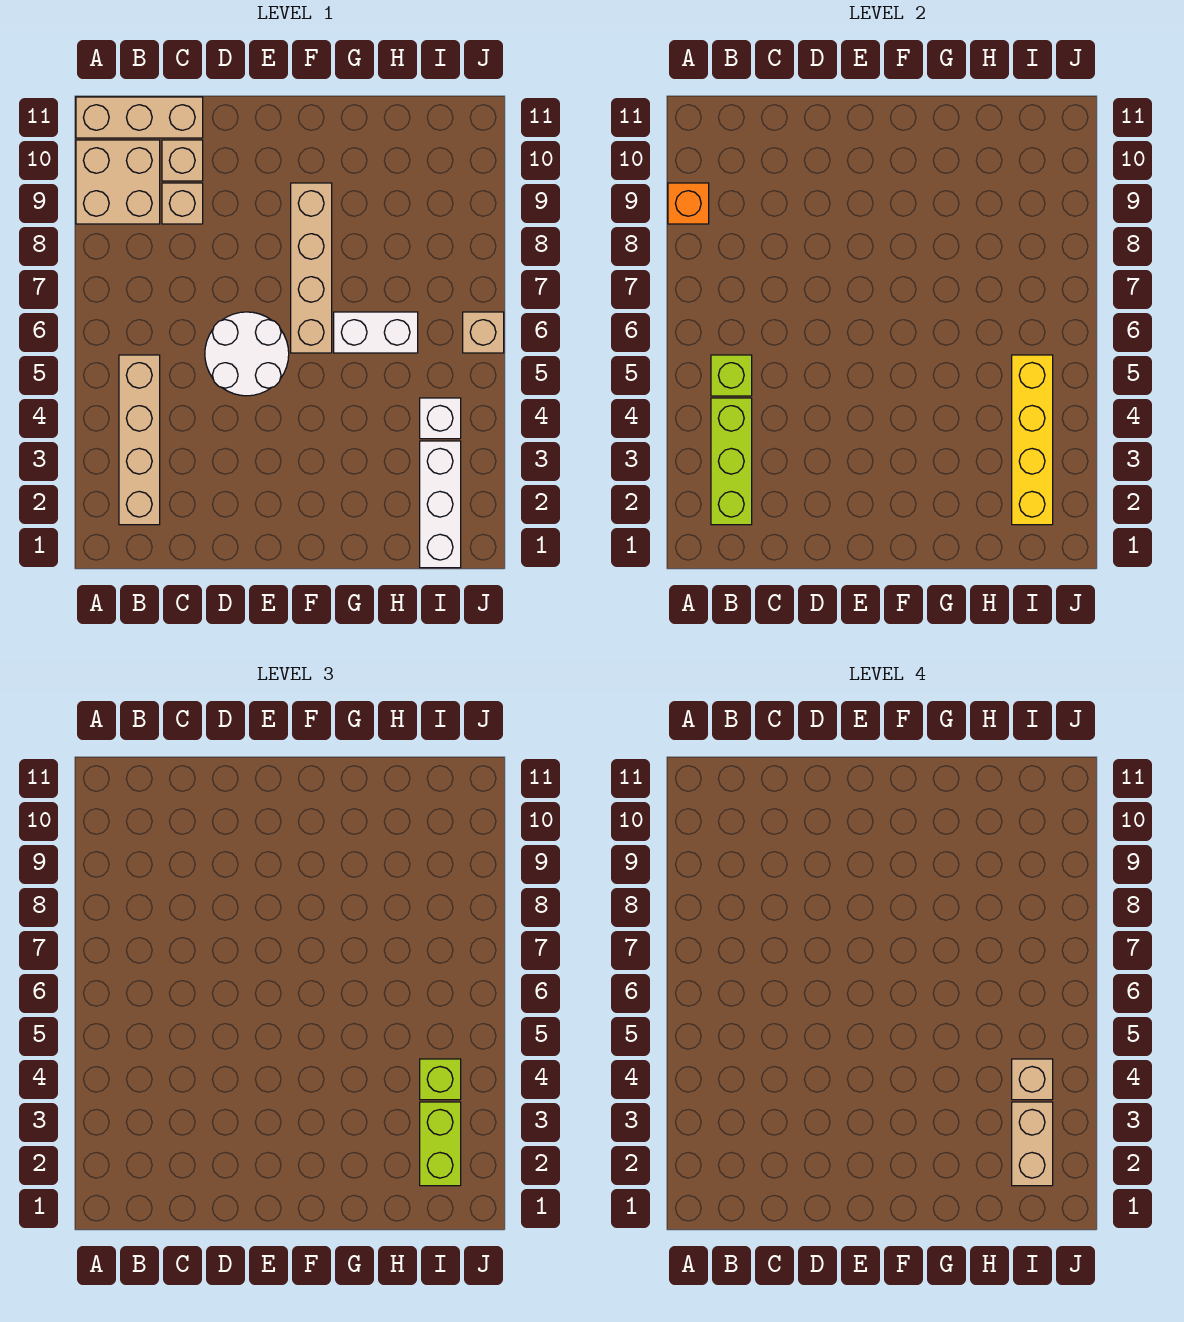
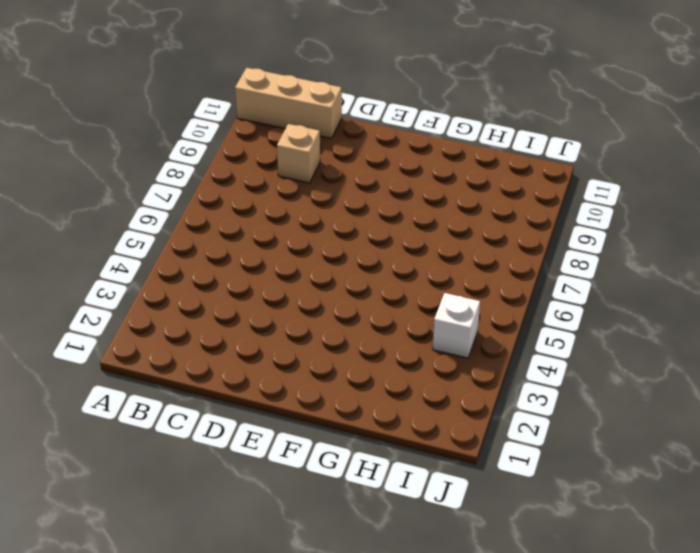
none -> tan brick A9:B10 level 1
none -> tan brick B2:B5 level 1
none -> tan brick C10 level 1

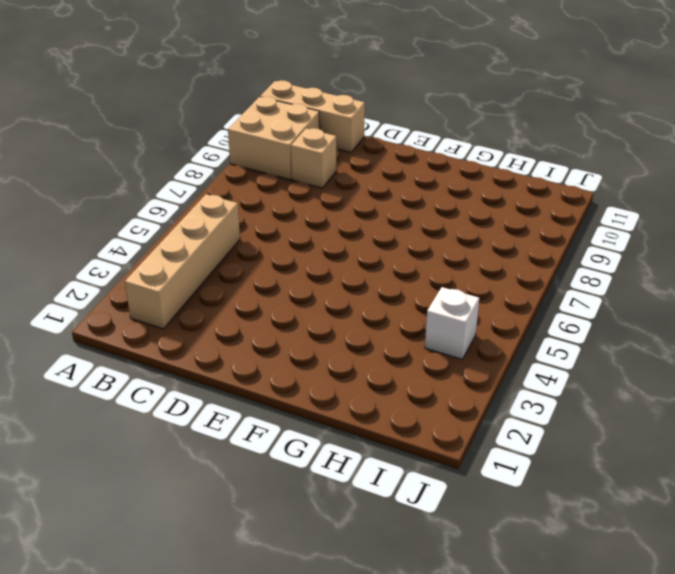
none -> tan brick C10 level 1
none -> white round brick D5:E6 level 1
none -> tan brick F6:F9 level 1

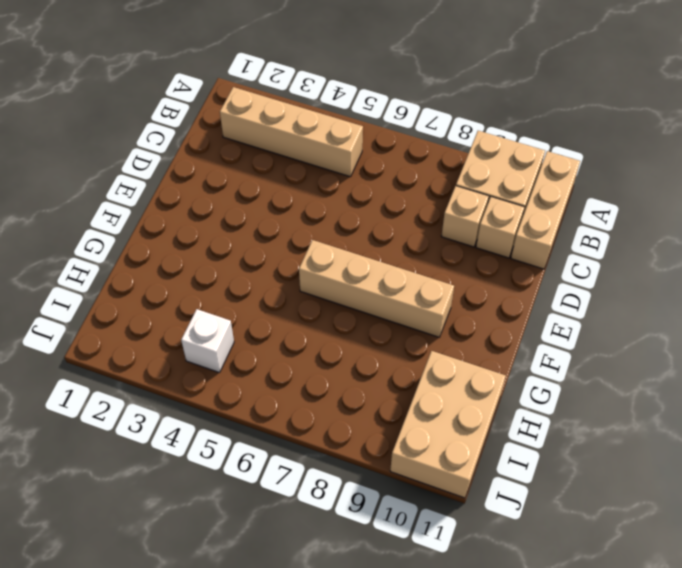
tan brick H10:J11 level 1 -> none
none -> white round brick D5:E6 level 1
none -> white brick G6:H6 level 1
none -> white brick I1:I3 level 1

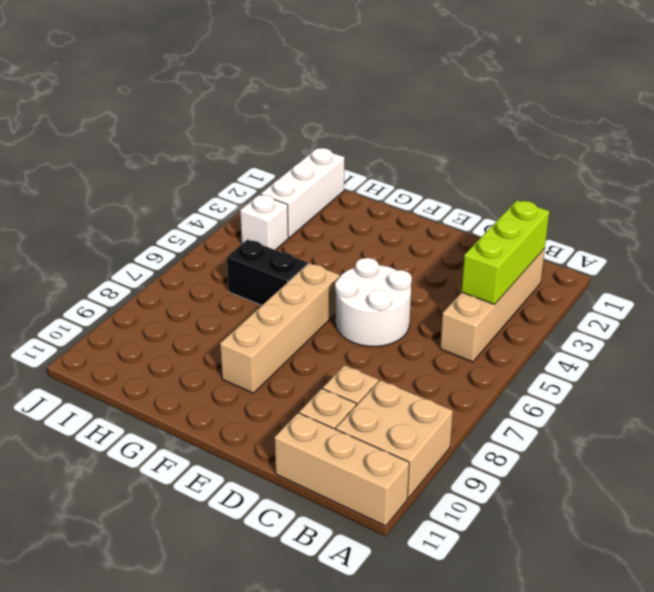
black brick G6:H6 level 1 -> white brick G6:H6 level 1
none -> tan brick J6 level 1
none -> orange brick A9 level 2
none -> lime brick B5 level 2

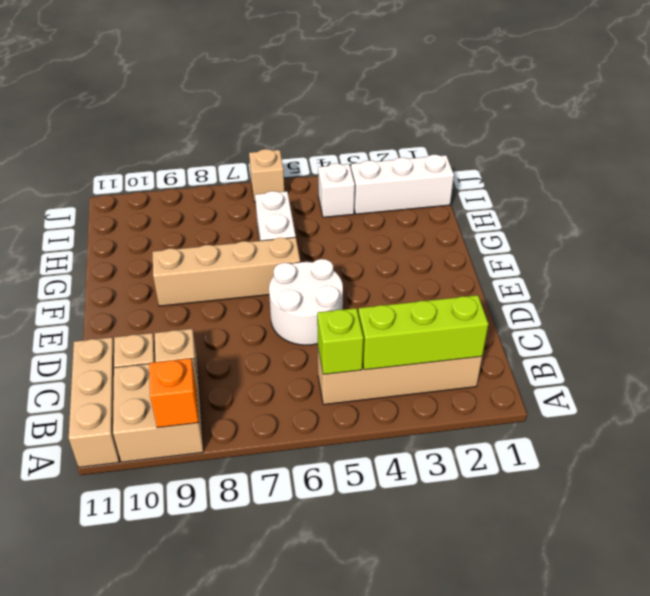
none -> yellow brick I2:I5 level 2
none -> lime brick I2:I3 level 3
none -> lime brick I4 level 3

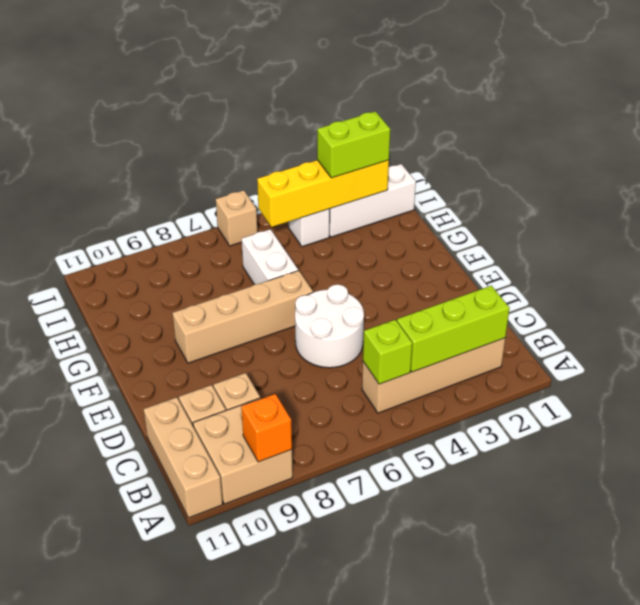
none -> lime brick I4 level 3
none -> tan brick I2:I3 level 4
none -> tan brick I4 level 4

